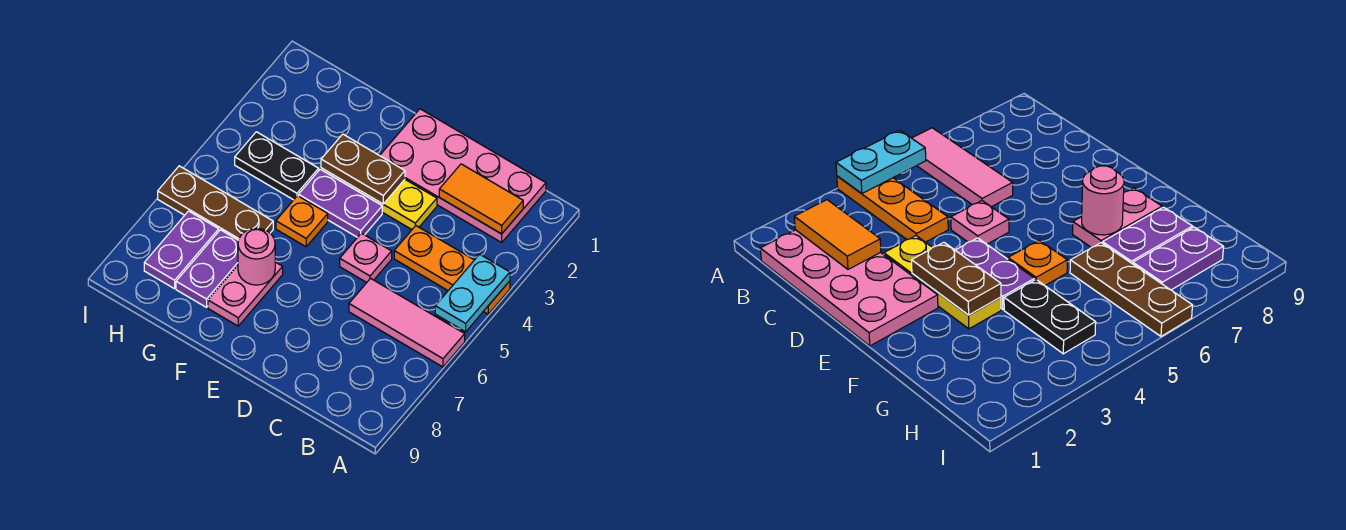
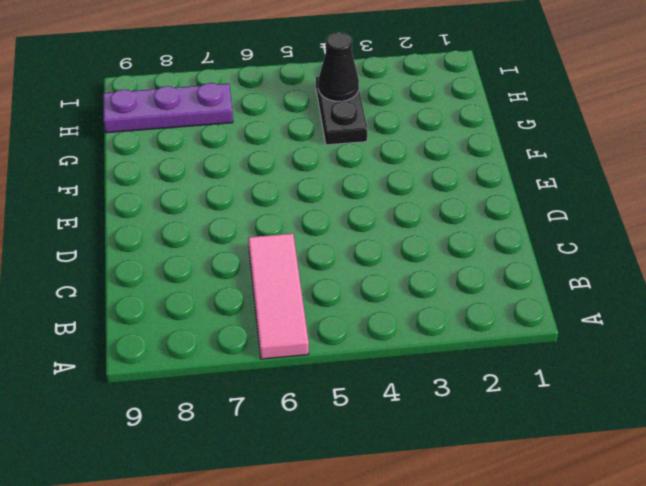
black cone H4 level 2 -> none
purple plate H7:H9 level 1 -> purple plate H7:H8 level 1
none -> orange plate A4:C4 level 1
none -> pink plate B1:E2 level 1
none -> yellow plate D3:F3 level 1

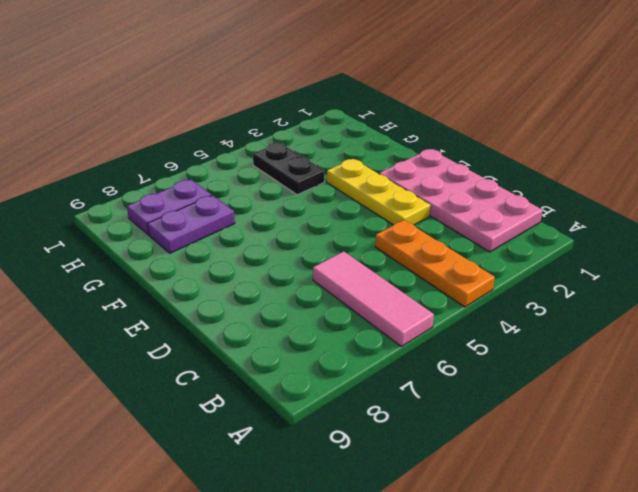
none -> pink plate D5 level 1
none -> purple plate E4:F4 level 1
none -> orange plate F5 level 1

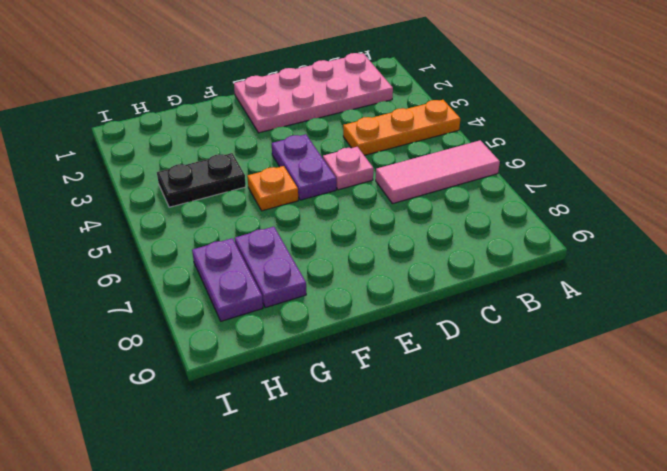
purple plate E4:E5 level 1 -> purple plate E4:F4 level 1
none -> yellow plate D3:F3 level 1
none -> pink plate F7:F8 level 1
none -> brown plate G6:I6 level 1

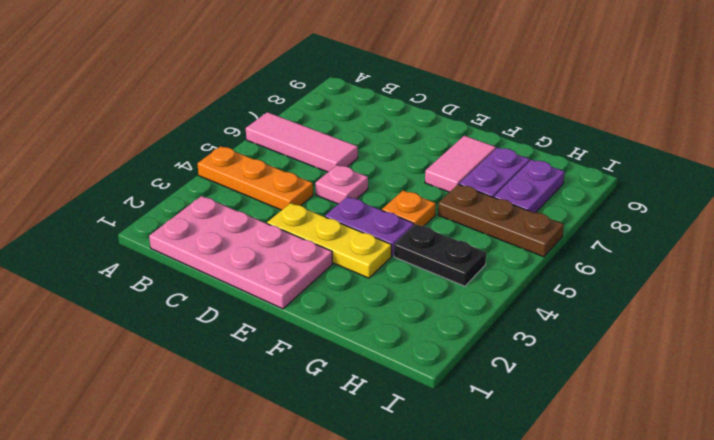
pink tile F7:F8 level 1 -> pink plate F7:F8 level 1
none -> cyan plate A4:A5 level 2
none -> orange tile B2:C2 level 2
none -> brown plate E3:F3 level 2

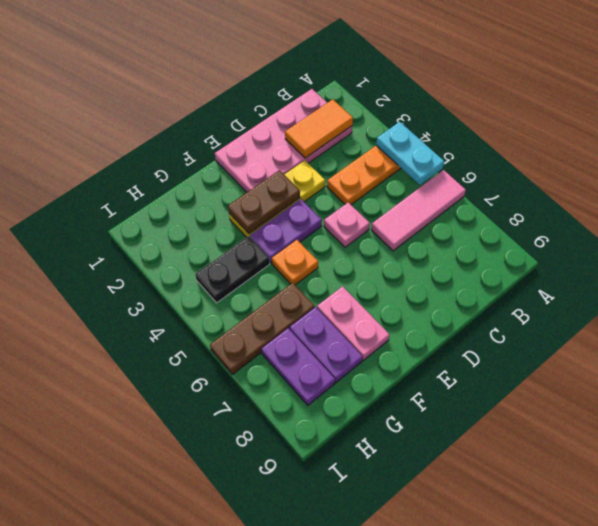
none -> pink round brick F7 level 2

